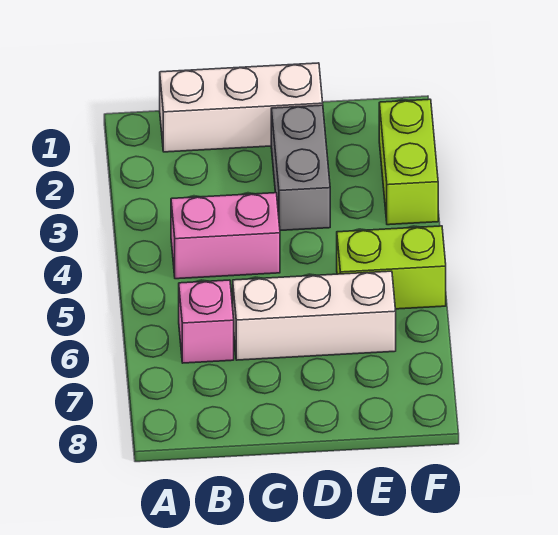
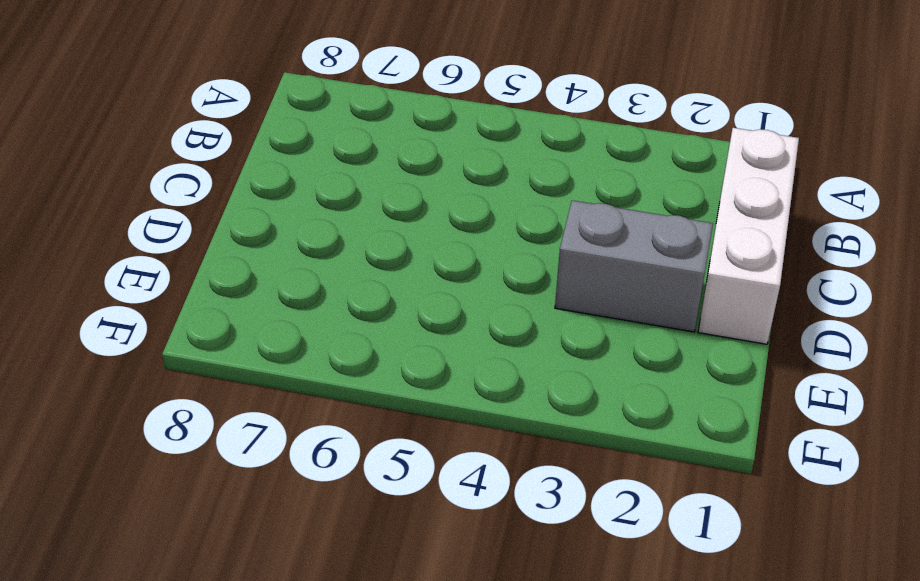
none -> pink brick B4:C4 level 1
none -> pink brick B6 level 1

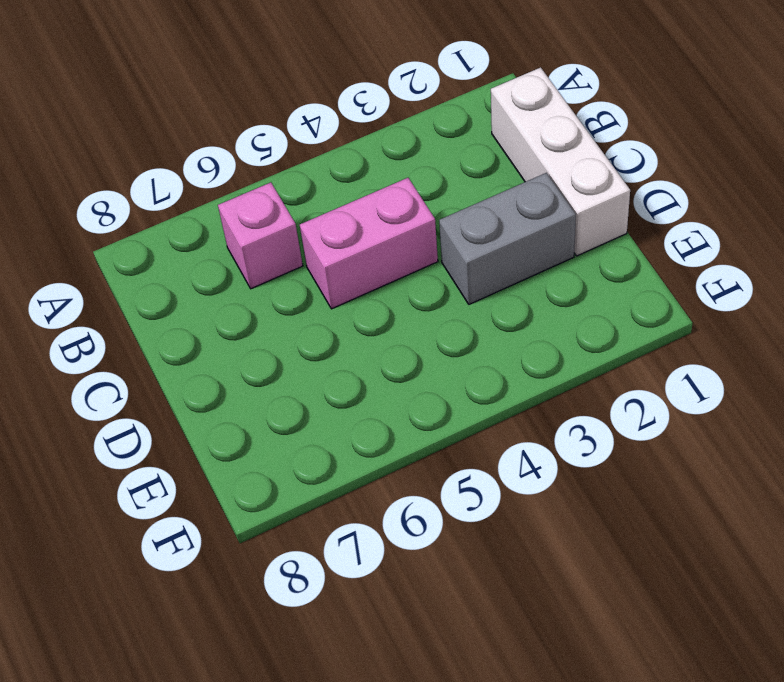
pink brick C4:C5 level 1 -> pink brick B4:C4 level 1
none -> white brick C6:E6 level 1
none -> lime brick E5:F5 level 1

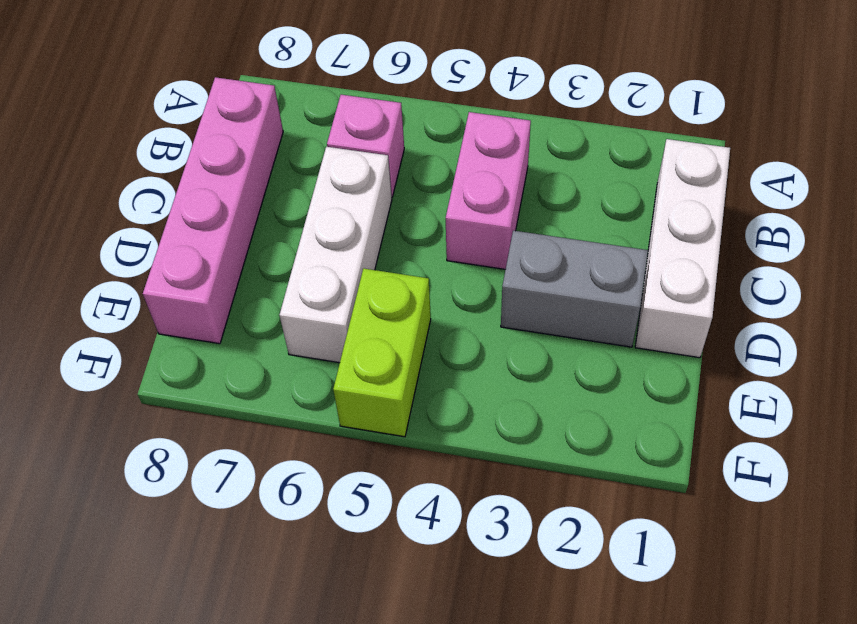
pink brick B8:E8 level 1 -> none
none -> lime brick F2:F3 level 1

